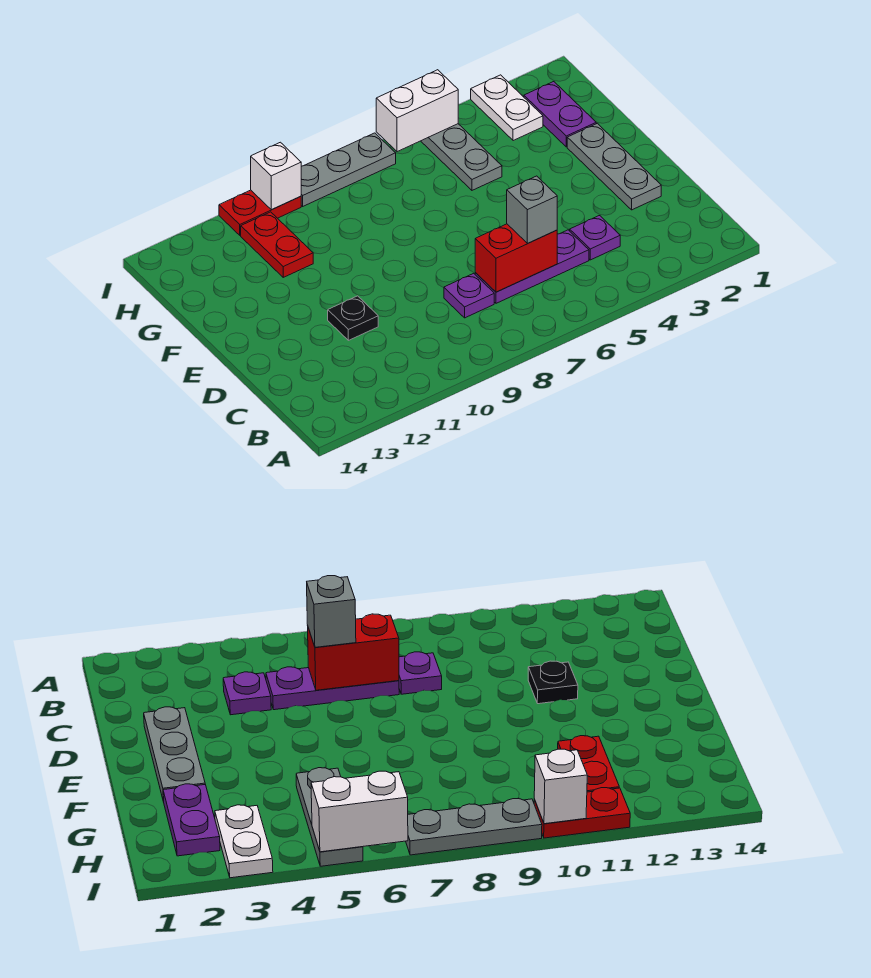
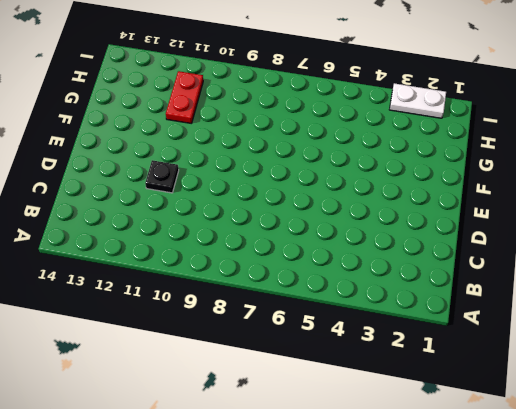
white plate I2:I3 level 1 -> white plate H3:I3 level 1
none -> purple plate C4 level 1
none -> purple plate C5:C7 level 1
none -> purple plate C8 level 1

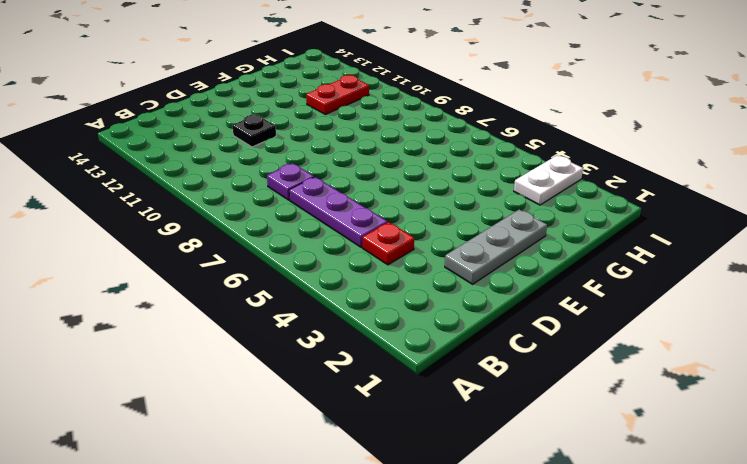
red plate C4 level 1 -> purple plate C4 level 1
none -> purple plate G2:H2 level 1
none -> grey plate G5:I5 level 1
none -> grey plate I7:I9 level 1

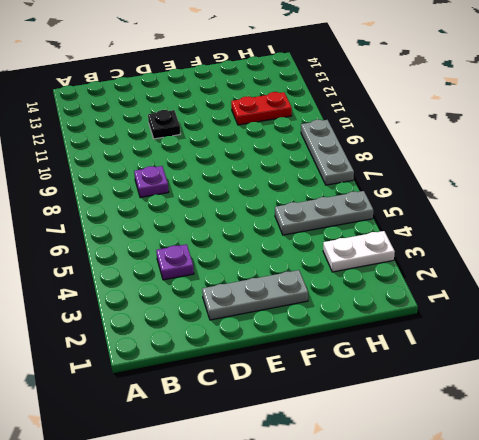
none -> purple plate C5:C7 level 1
none -> purple plate G2:H2 level 1
none -> red plate I10:I11 level 1

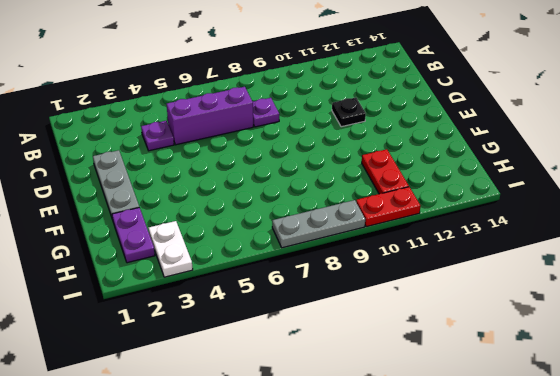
purple brick C5:C7 level 1 -> purple plate C5:C7 level 1
none -> grey plate G5:I5 level 1
none -> red brick C6:C7 level 2
none -> white brick I5:I6 level 2

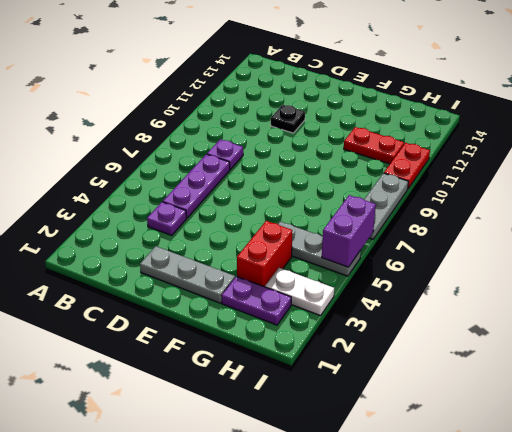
red brick G3:G4 level 1 -> red brick C6:C7 level 2
purple brick I5:I6 level 2 -> white brick I5:I6 level 2
none -> white brick I10 level 2
none -> grey brick C6 level 3

